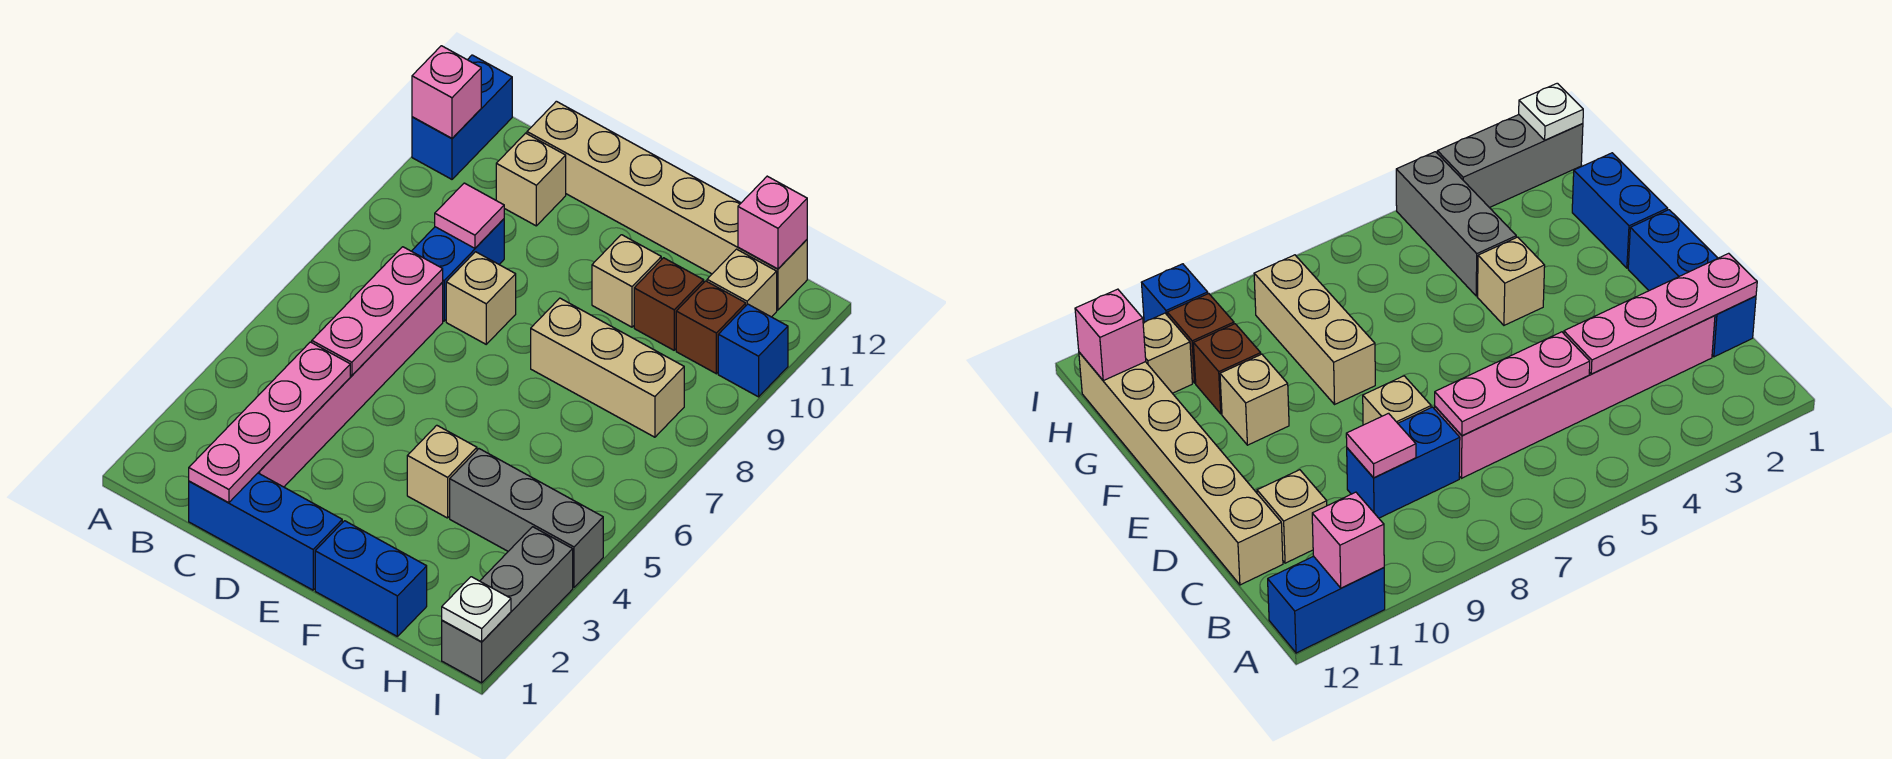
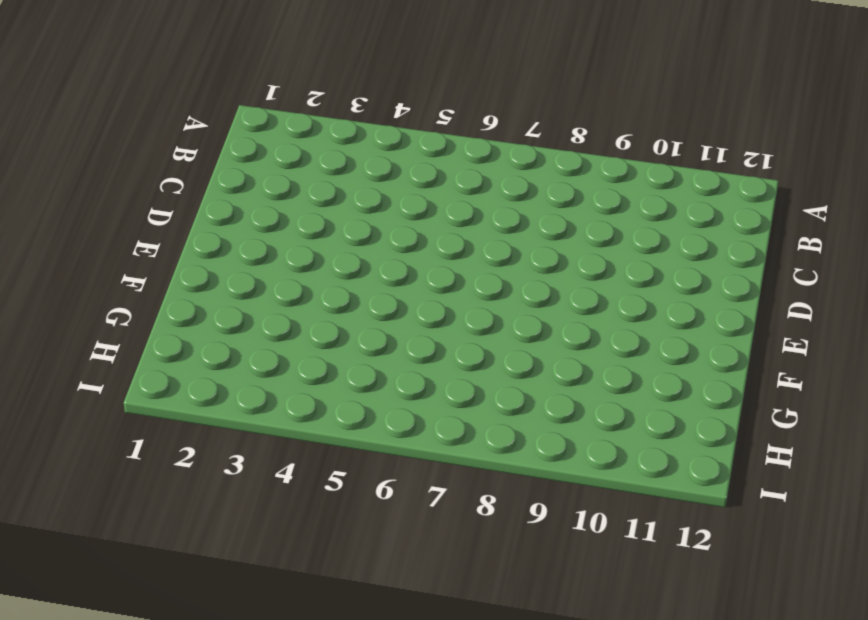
none -> blue brick A11:A12 level 1
none -> blue brick C1:E1 level 1
none -> pink brick C2:C7 level 1

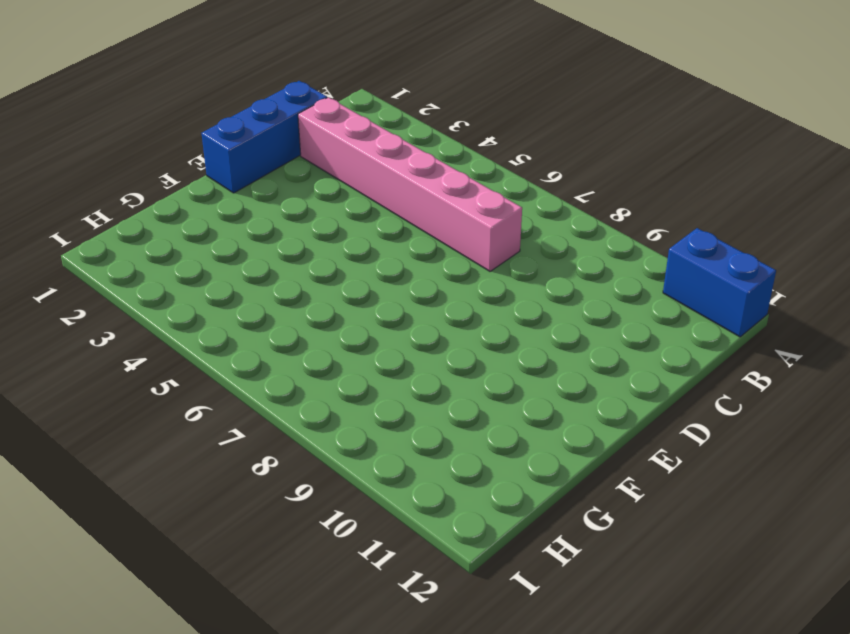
none -> blue brick C8:C9 level 1
none -> tan brick C11 level 1
none -> tan brick C12:H12 level 1

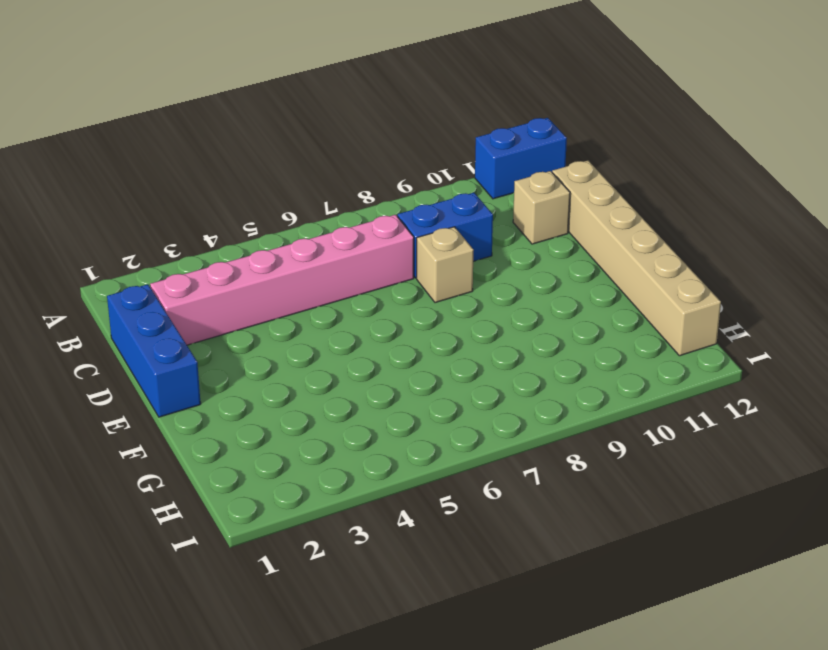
none -> blue brick F1:G1 level 1
none -> tan brick F4 level 1
none -> tan brick F8:H8 level 1

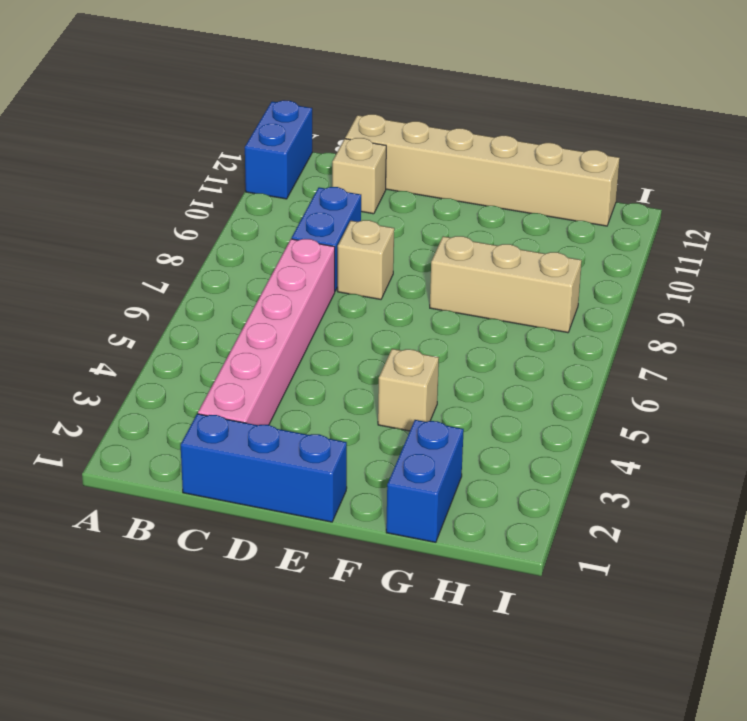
blue brick G1:G2 level 1 -> blue brick F1:G1 level 1
none -> tan brick F10 level 1
none -> grey brick G4:I4 level 1
none -> brown brick G10 level 1

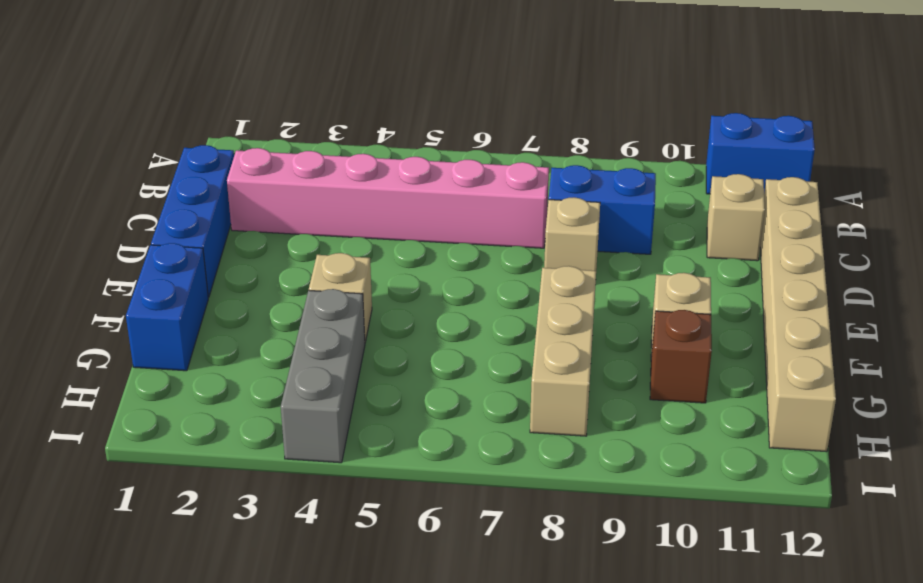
none -> brown brick H10 level 1
none -> tan brick H11 level 1
none -> grey brick I1:I3 level 1

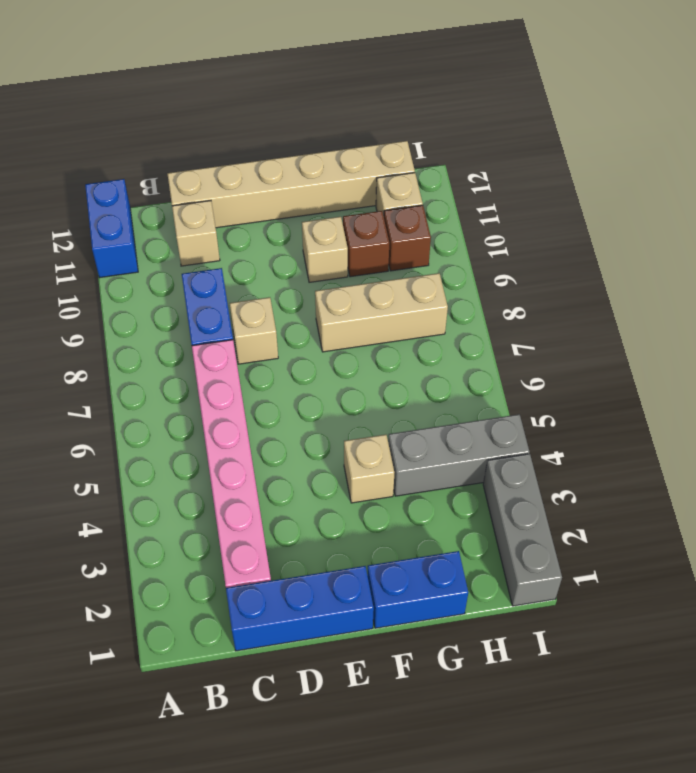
none -> blue brick I10 level 1
none -> pink brick A11 level 2
none -> pink plate C1:C4 level 2

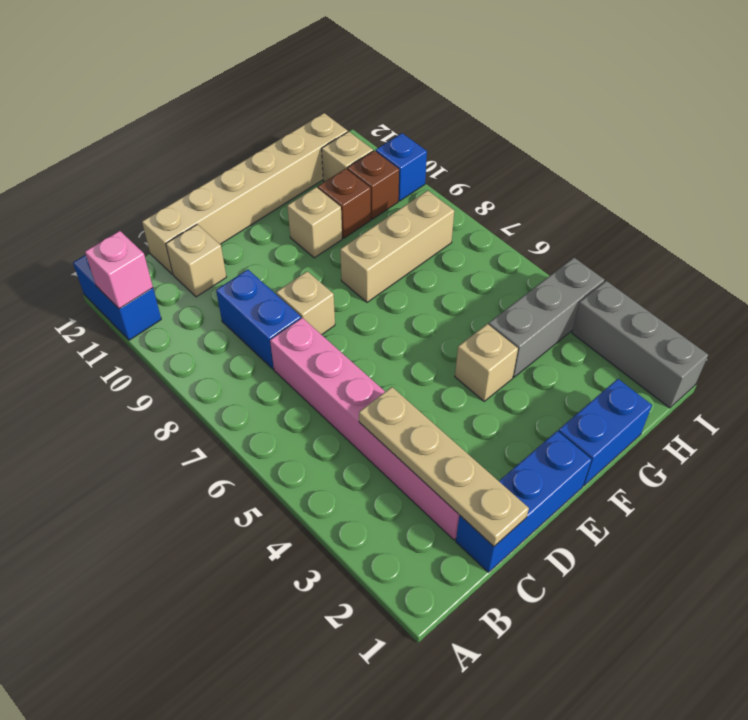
tan plate C1:C4 level 2 -> pink plate C1:C4 level 2
none -> pink plate C5:C7 level 2
none -> pink tile C9 level 2
none -> pink brick H12 level 2

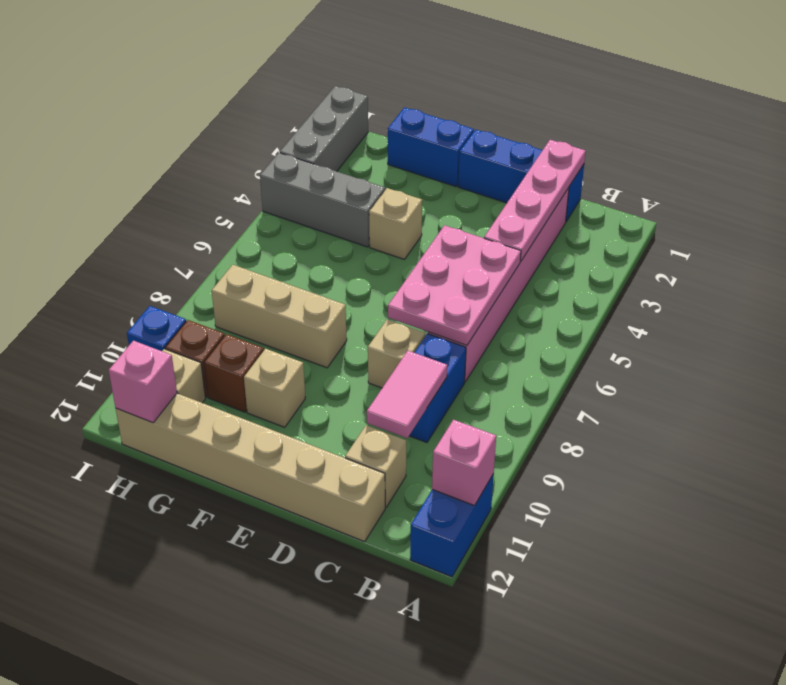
pink plate C5:D7 level 2 -> pink plate C5:C7 level 2
pink tile C9:C10 level 2 -> pink tile C9 level 2
none -> white plate I1 level 2

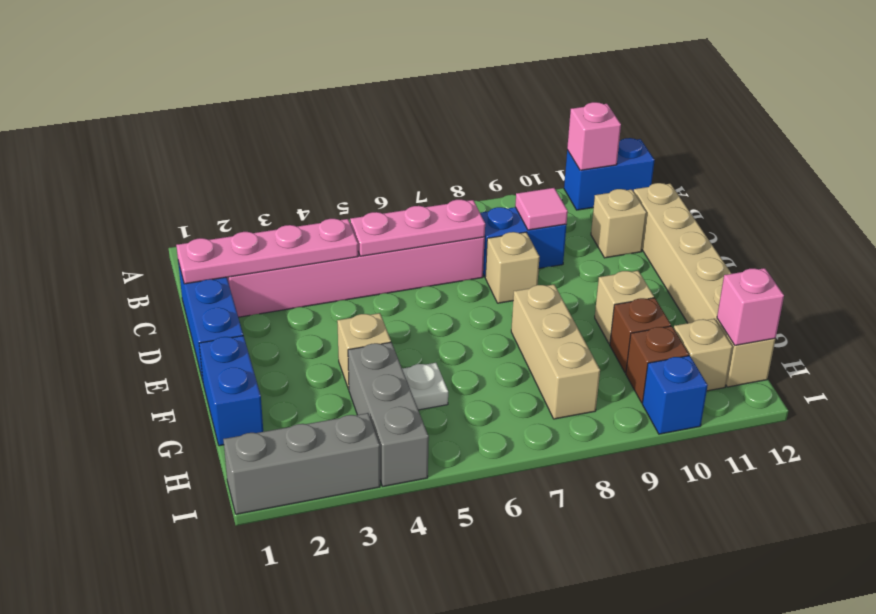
white plate G5 level 1 -> white plate I1 level 2

